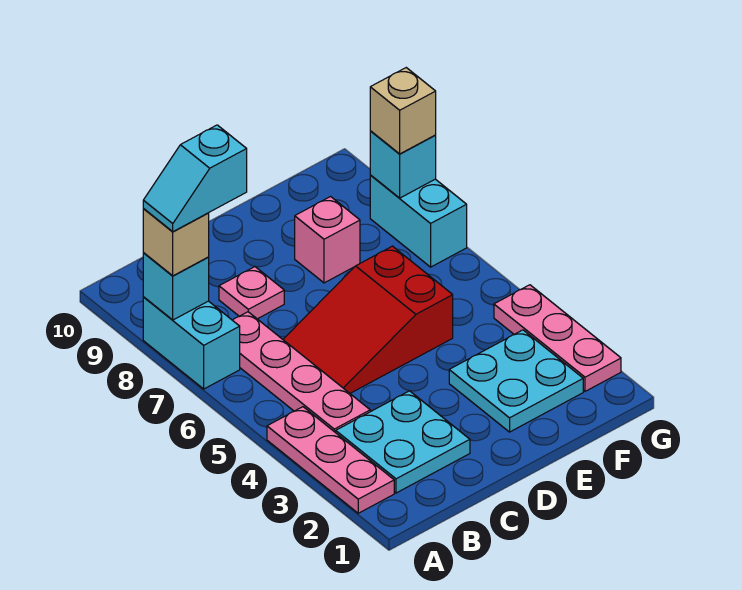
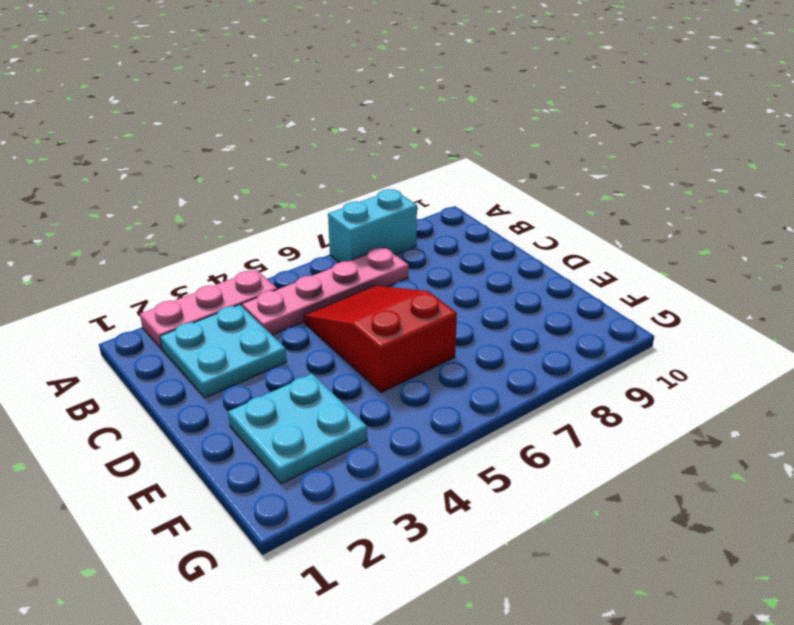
none -> pink plate C8 level 1
none -> pink brick E8 level 1
none -> pink plate G2:G4 level 1

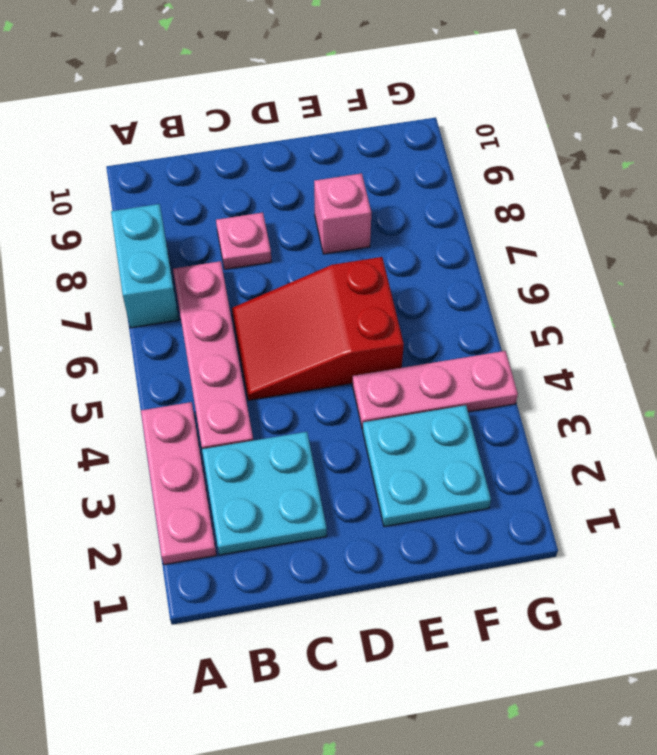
pink plate E4:G4 level 1 -> pink plate G2:G4 level 1
none -> cyan brick G7:G8 level 1
none -> cyan brick A8 level 2
none -> cyan brick G8 level 2

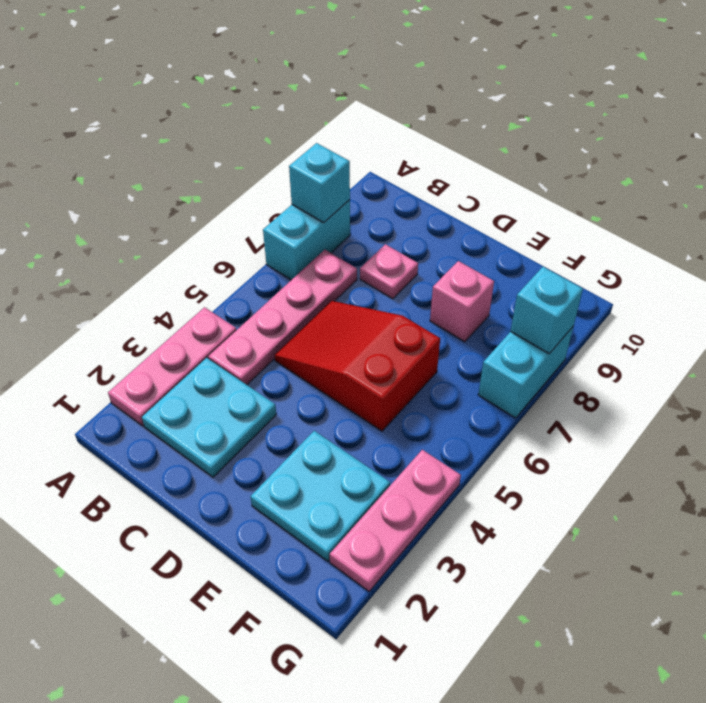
none -> tan brick A8 level 3
none -> tan brick G8 level 3
none -> cyan slope A8:B8 level 4 top B

